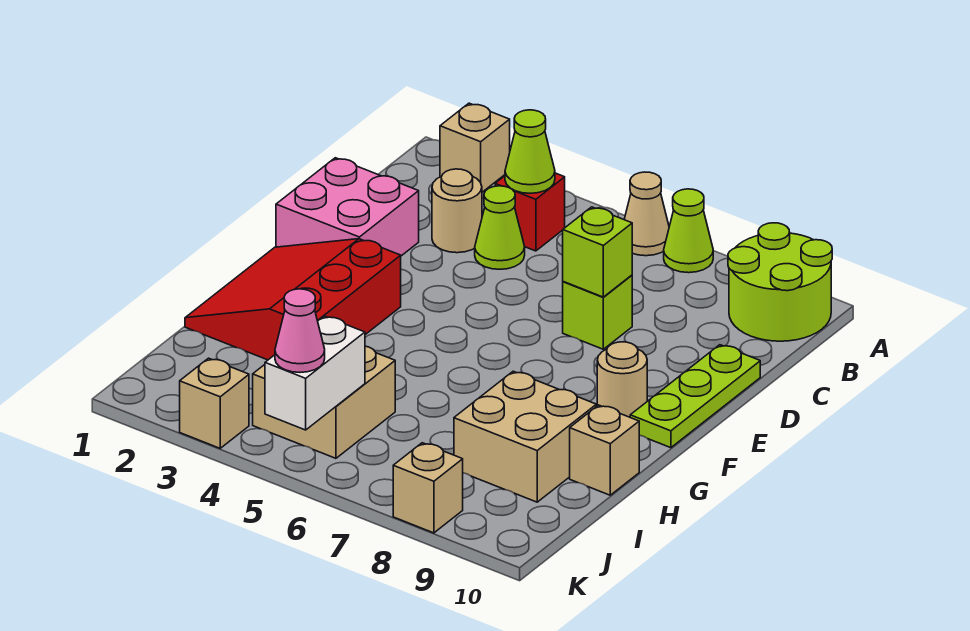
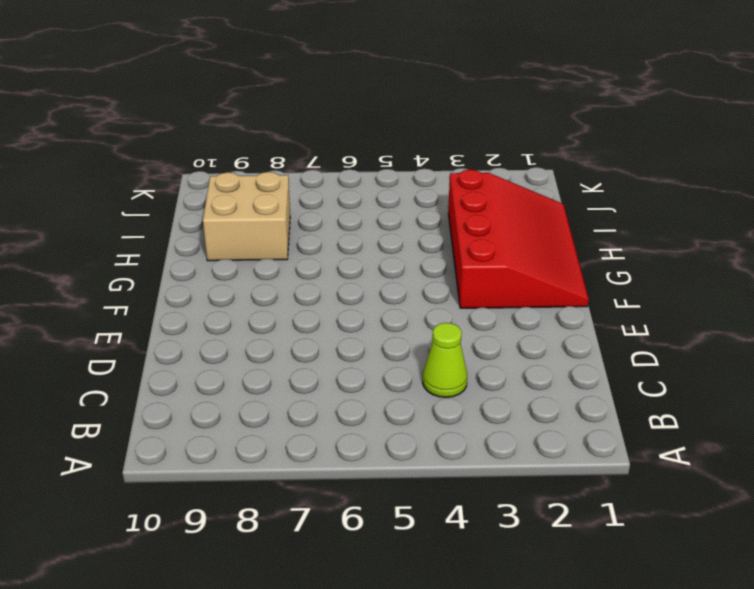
red slope F1:I3 level 1 top 3 -> red slope F1:H3 level 1 top 3
none -> tan brick A2 level 1
none -> tan cone A6 level 1
none -> lime cone A7 level 1

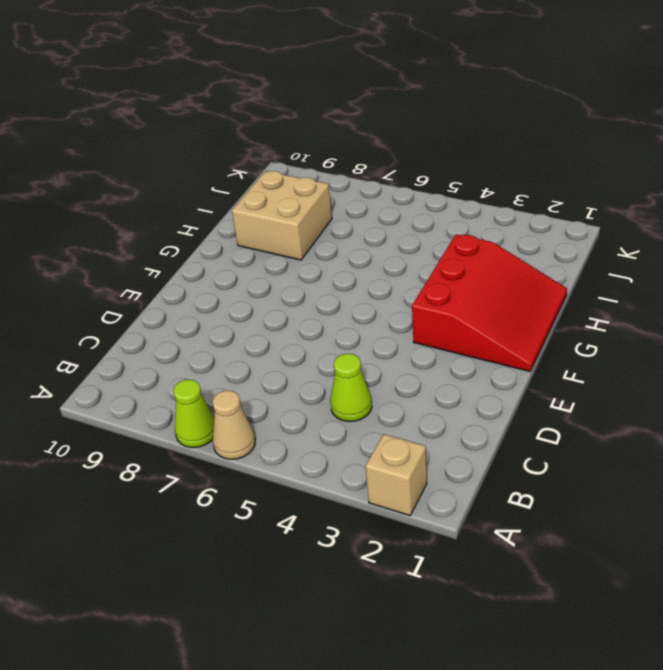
none -> lime round brick A9:B10 level 1
none -> red brick B4 level 1
none -> tan round brick C3 level 1

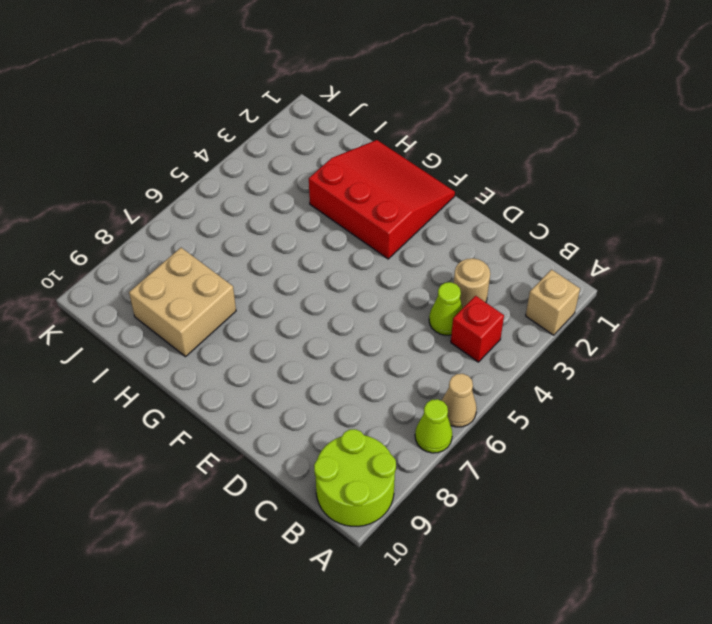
none -> pink brick D1:E2 level 1
none -> lime brick D7 level 1
none -> lime plate D10:F10 level 1

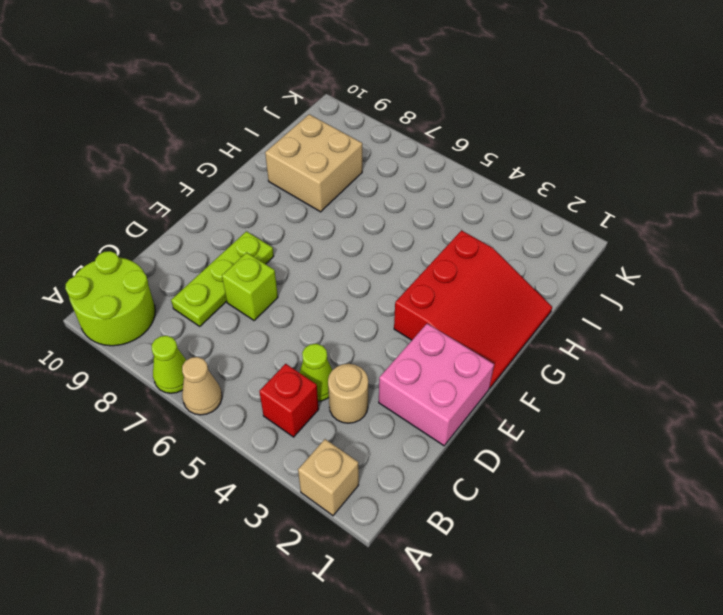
lime plate C8:E8 level 1 -> lime plate D10:F10 level 1
none -> tan round brick F9 level 1
none -> tan brick H10 level 1
none -> tan brick I4:J5 level 1

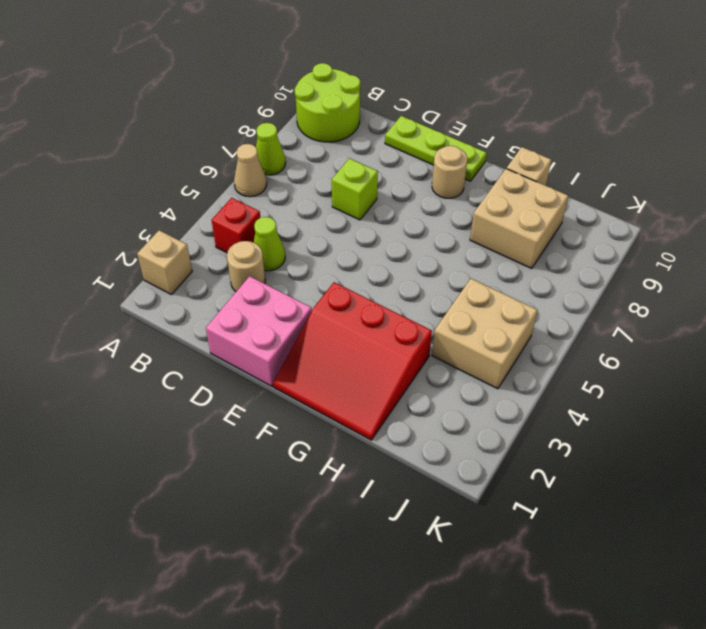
none -> tan brick K3 level 1
none -> tan brick K8 level 1
none -> lime cone B4 level 2

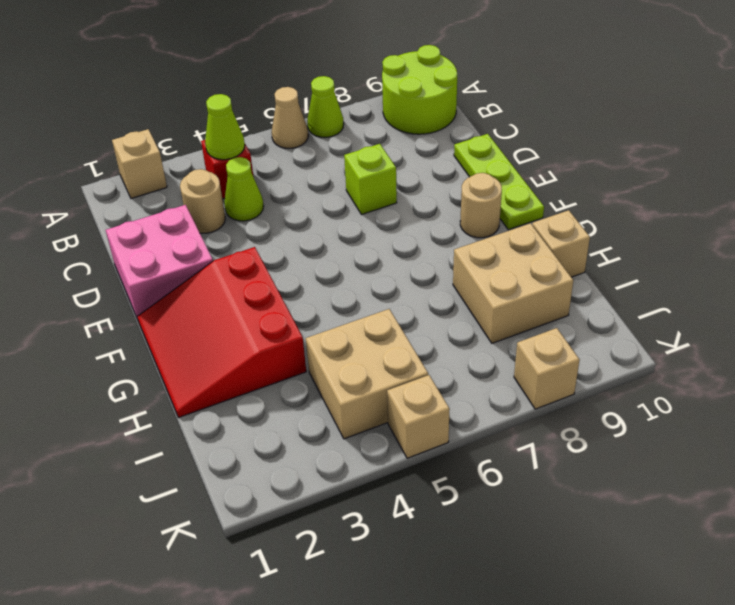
tan brick K5 level 1 -> tan brick K3 level 1
none -> lime brick D7 level 2
none -> white brick J5:K5 level 2
none -> pink cone K5 level 3

